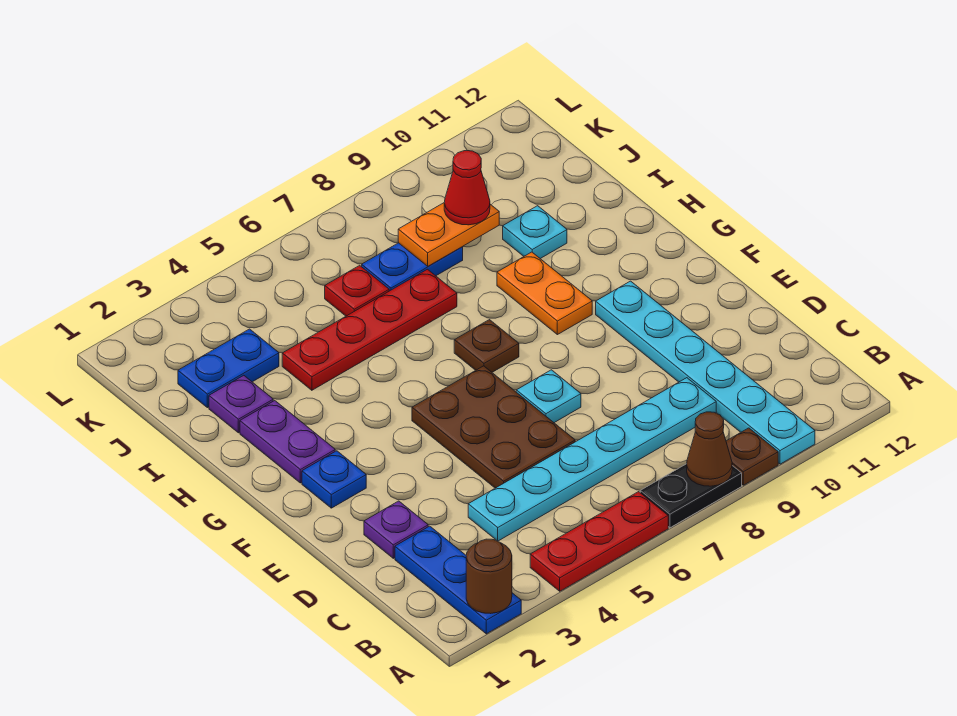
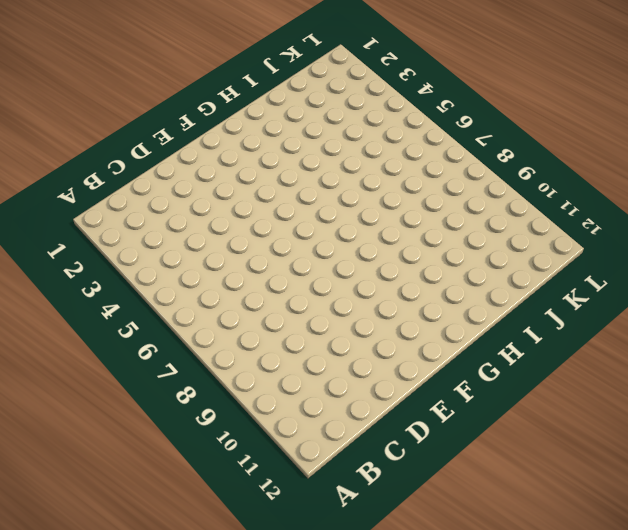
none -> blue plate A2:C2 level 1
none -> red plate A4:A6 level 1
none -> black plate A7:A8 level 1

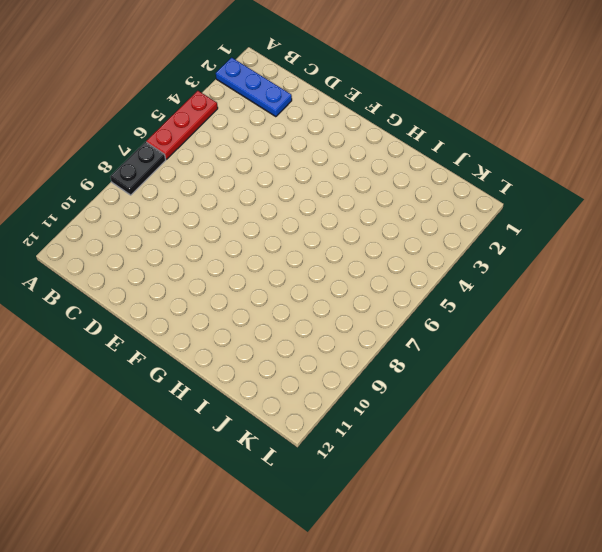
none -> brown plate A9 level 1
none -> cyan plate A10:F10 level 1
none -> cyan plate C4:C9 level 1

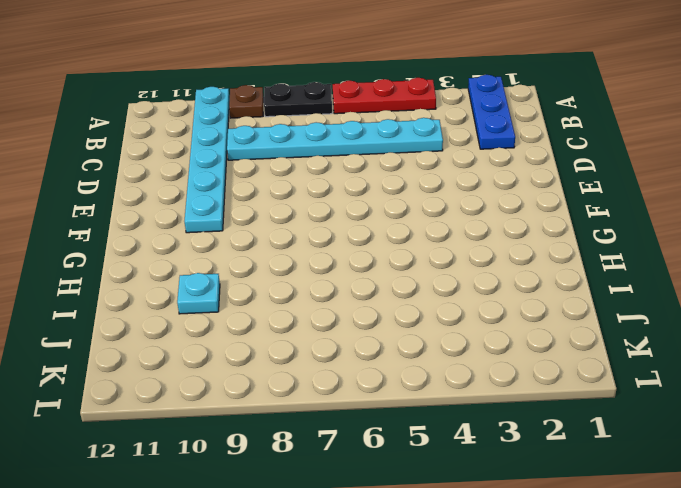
none -> purple plate D2 level 1
none -> brown plate D5:F6 level 1
none -> cyan plate E7 level 1

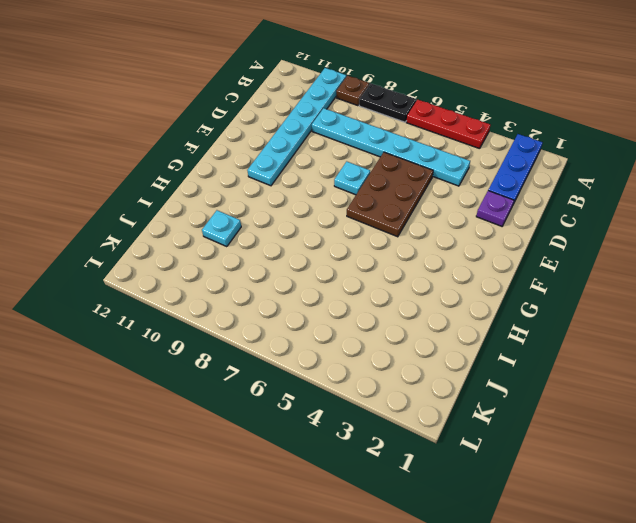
none -> blue plate F2 level 1
none -> purple plate G2:H2 level 1
none -> brown plate G7 level 1

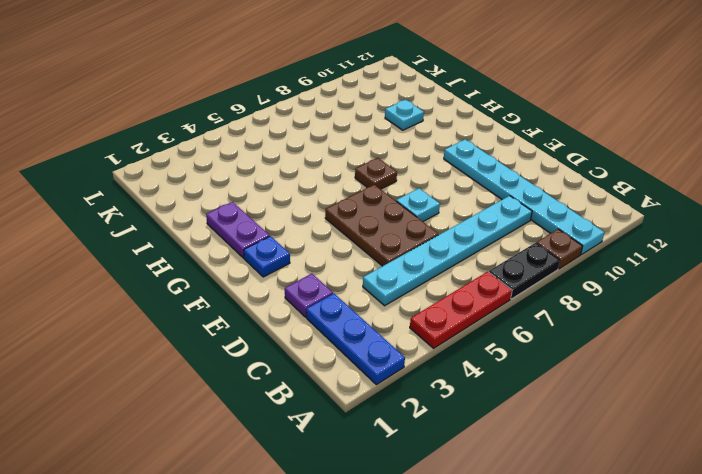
none -> orange plate G9:H9 level 1
none -> purple plate I2 level 1
none -> red plate I4:I7 level 1

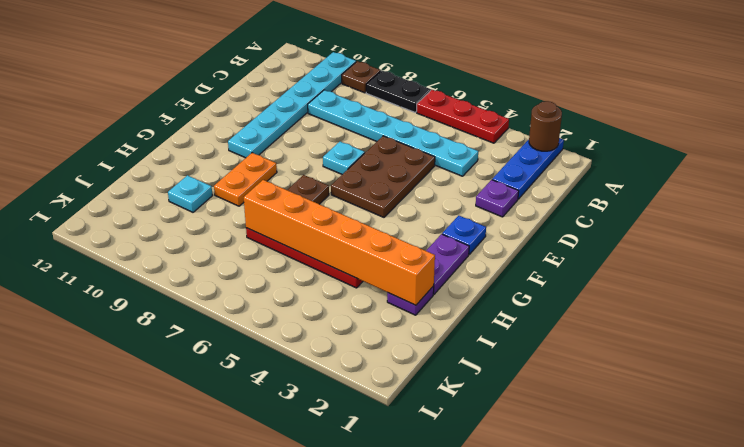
orange brick I2:I7 level 2 -> none
none -> blue plate J2:J3 level 1
none -> red plate J6 level 1
none -> blue plate J7:J8 level 1

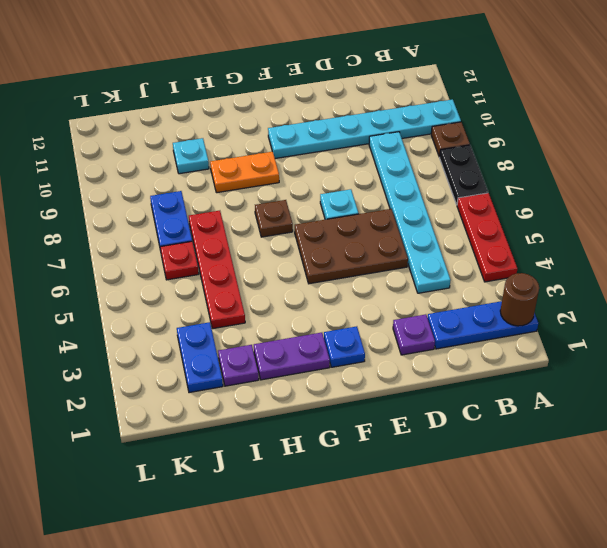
none -> brown cone A8 level 2
none -> orange plate J8:J9 level 2
none -> red cone J9 level 3

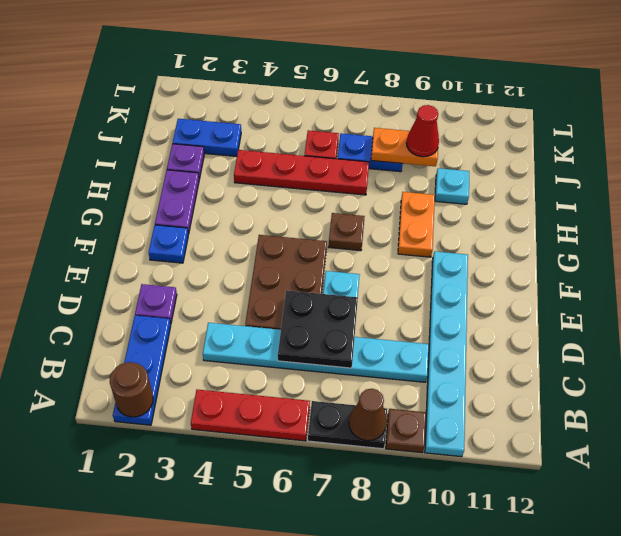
black plate C6:D7 level 2 -> none

